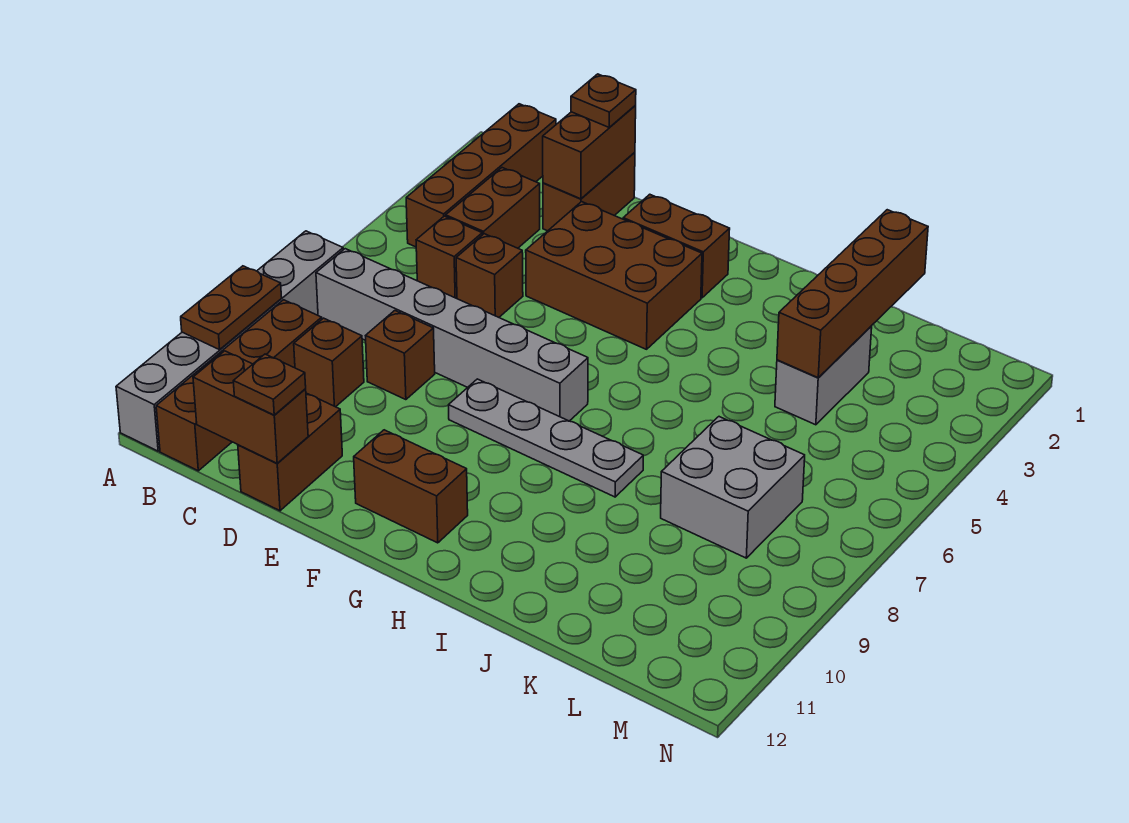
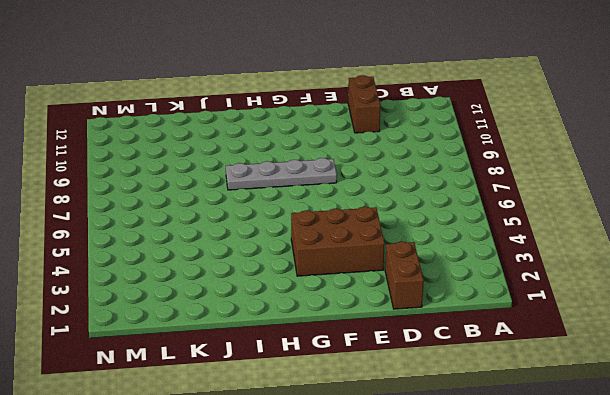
none -> grey brick A7:A12 level 1
none -> brown brick B1:B4 level 1
none -> grey brick B7:G7 level 1

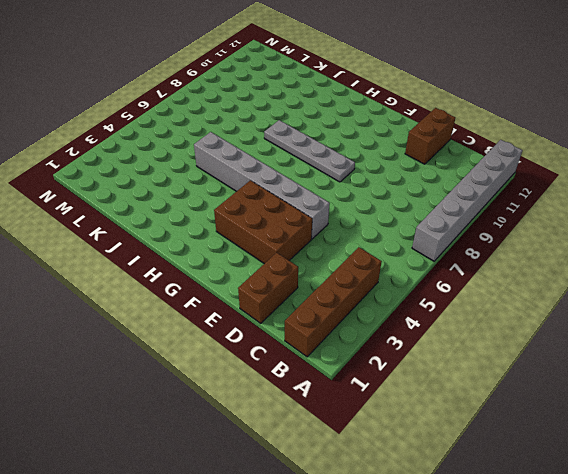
grey brick E5:J5 level 1 -> grey brick B7:G7 level 1
none -> brown brick B9:B12 level 1
none -> brown brick C3:C4 level 1
none -> brown brick C5 level 1

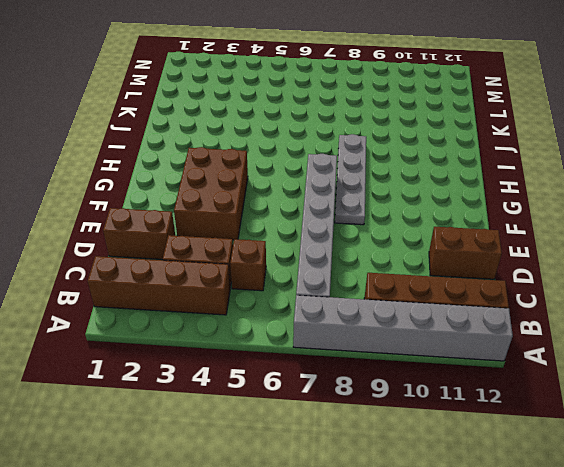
none -> brown brick C9 level 1
none -> brown brick D5 level 1
none -> brown brick D8 level 1

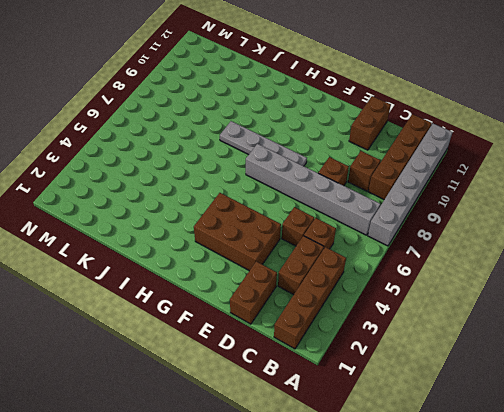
none -> brown brick F2:G2 level 1
none -> brown brick F11:G11 level 1
none -> grey brick K3:K4 level 1

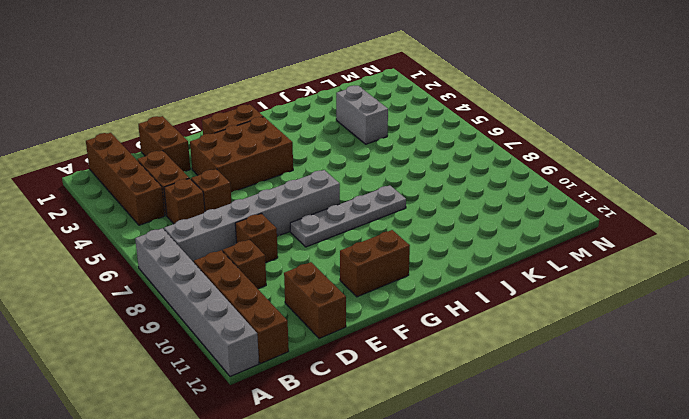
none -> grey brick K7:L8 level 1
none -> brown plate A9:A10 level 2
none -> brown brick C12:D12 level 2

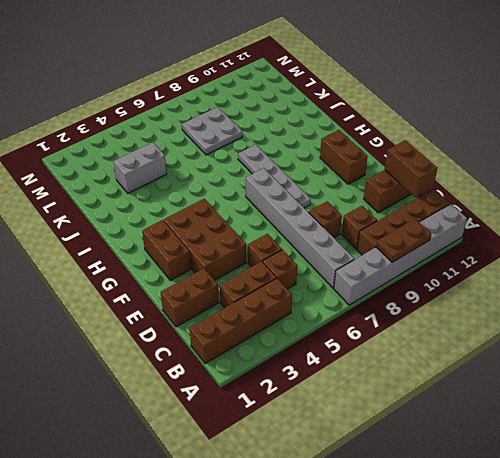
grey plate K7:L8 level 1 -> grey brick K7:L8 level 1
none -> brown brick D1:D2 level 2
none -> brown brick K1:K4 level 2
none -> brown plate D1 level 3

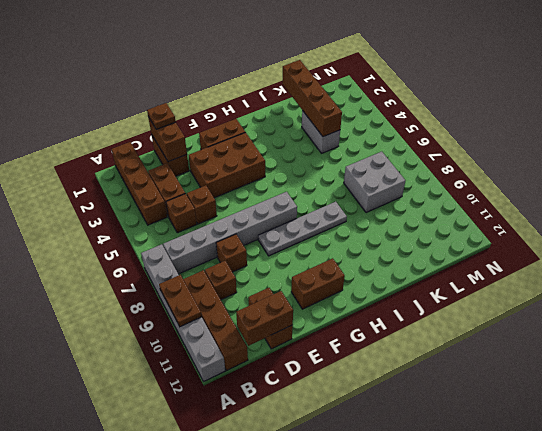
none -> brown plate D12 level 3

